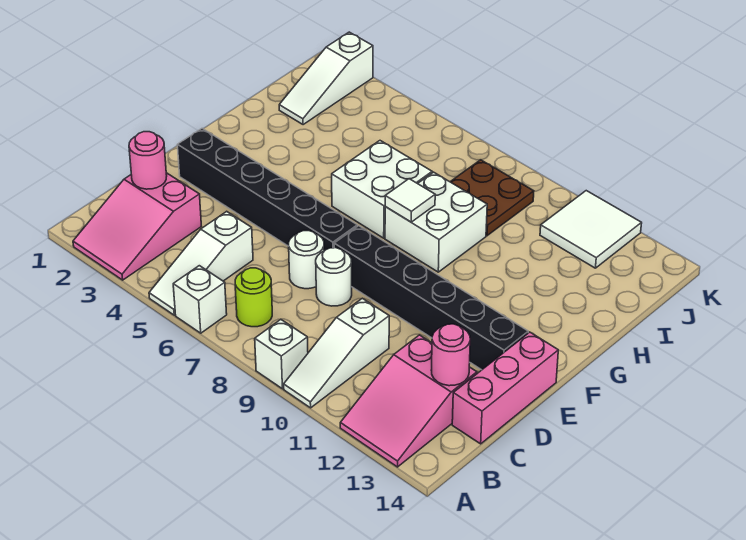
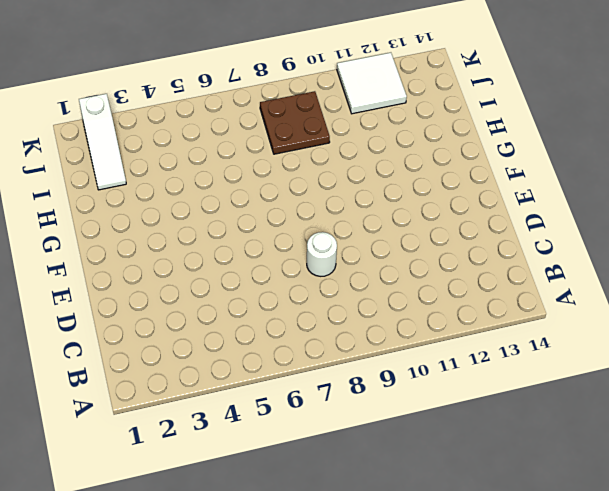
none -> pink slope A2:C3 level 1 top C
none -> white slope A5:C5 level 1 top C
none -> white brick A6 level 1

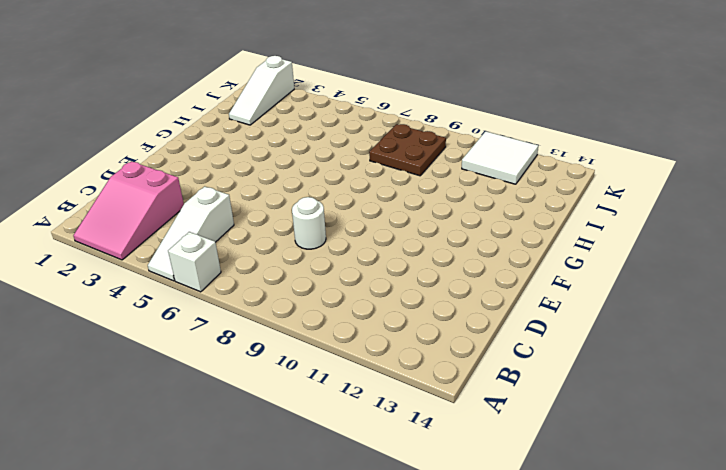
none -> white brick A9 level 1
none -> white slope A10:C10 level 1 top C
none -> pink slope A12:C13 level 1 top C

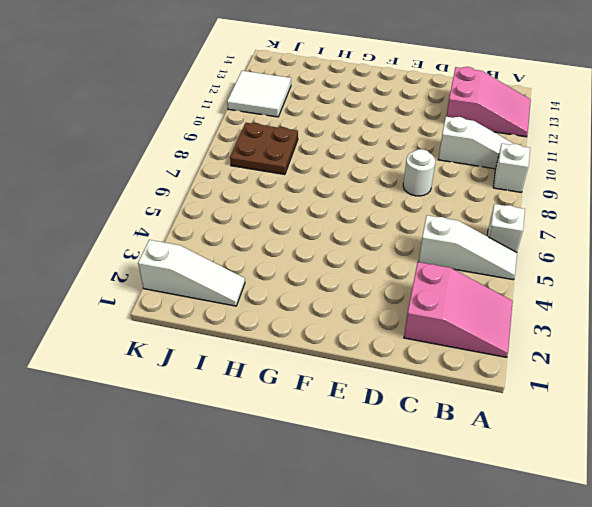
none -> lime round brick B7 level 1
none -> pink brick C14:E14 level 1
none -> white round brick D7 level 1

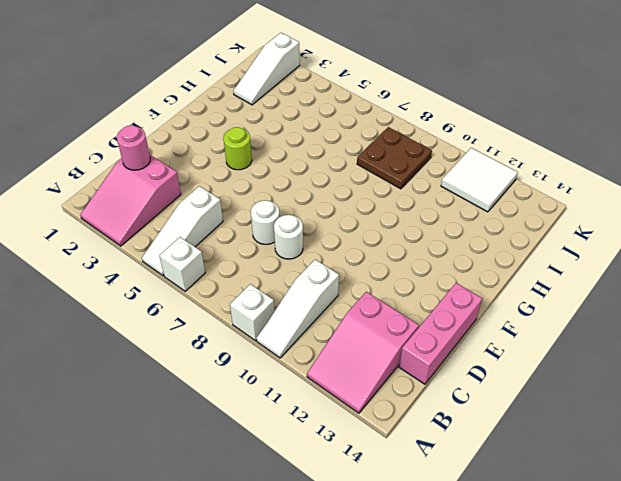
lime round brick F4 level 1 -> lime round brick B7 level 1
none -> black brick E2:E7 level 1
none -> black brick E8:E13 level 1
none -> white brick G6:H7 level 1

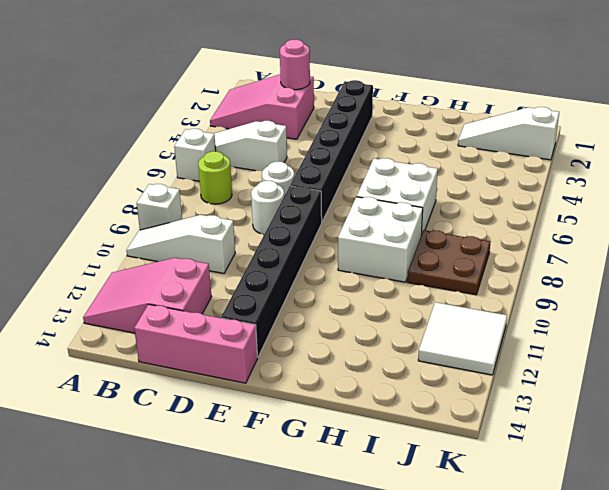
none -> pink round brick C13 level 2
none -> white tile G8 level 2

